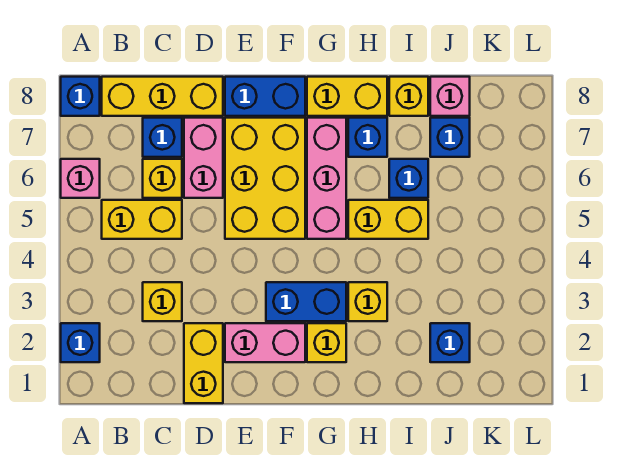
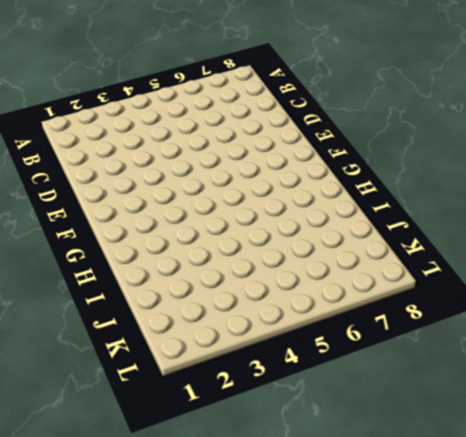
none -> blue brick A2 level 1
none -> pink brick A6 level 1
none -> blue brick A8 level 1

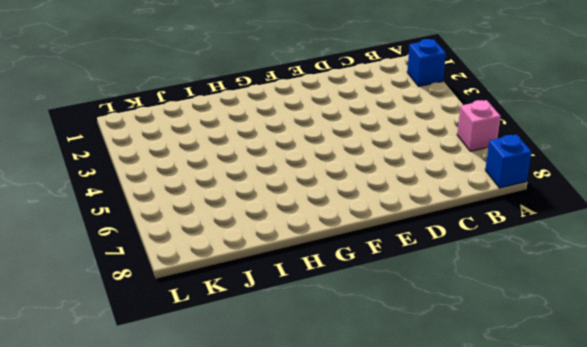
none -> yellow brick B5:C5 level 1
none -> yellow brick B8:D8 level 1
none -> yellow brick C3 level 1

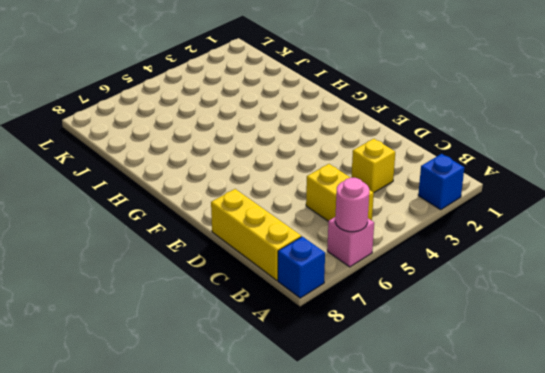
pink round brick A6 level 2 -> none
none -> yellow brick C6 level 1
none -> blue brick C7 level 1
none -> yellow brick D1:D2 level 1

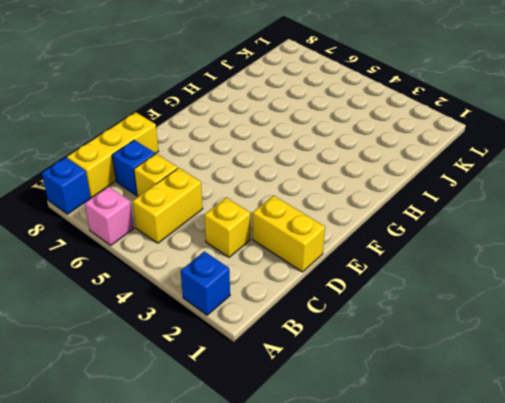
none -> pink brick D6:D7 level 1
none -> pink brick E2:F2 level 1
none -> yellow brick E5:F7 level 1

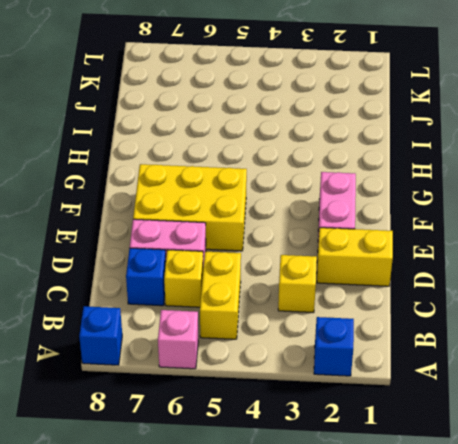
none -> yellow brick B8:D8 level 1
none -> blue brick E8:F8 level 1
none -> blue brick F3:G3 level 1

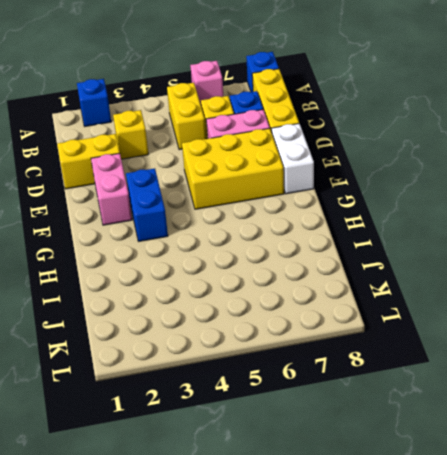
white brick E8:F8 level 1 -> blue brick E8:F8 level 1
none -> yellow brick G2 level 1
none -> pink brick G5:G7 level 1
none -> yellow brick G8:H8 level 1

